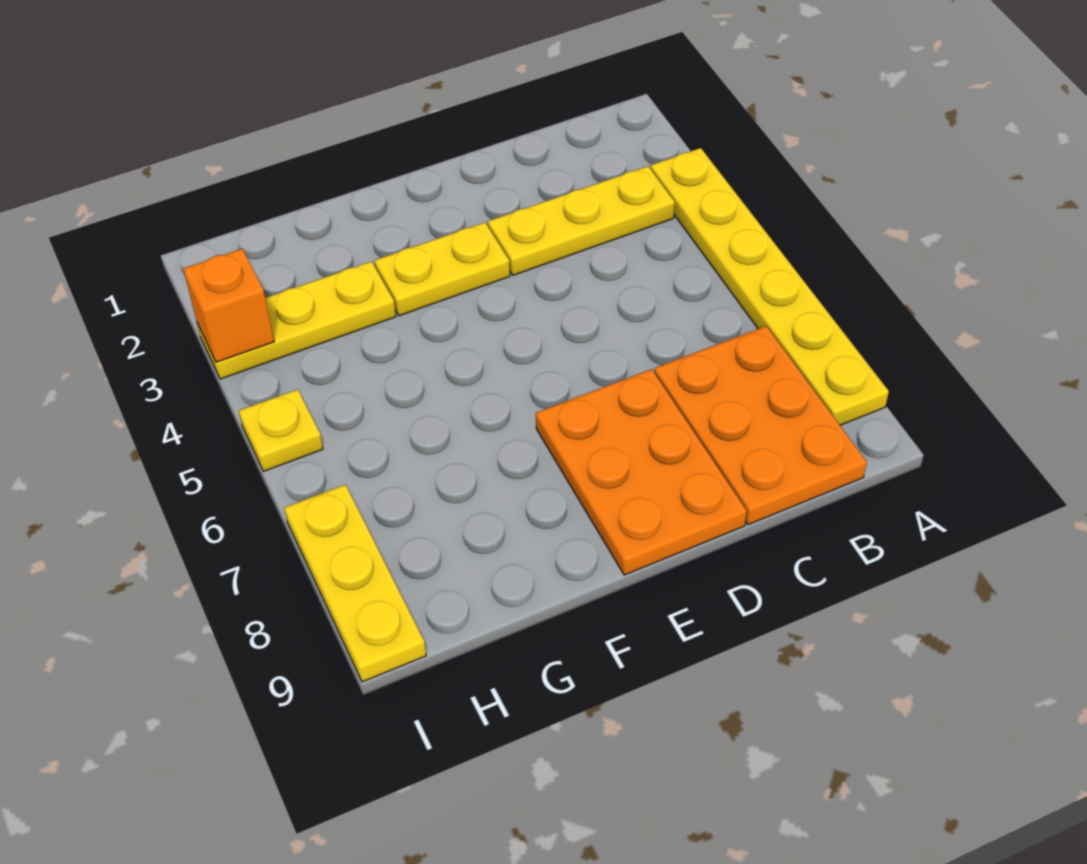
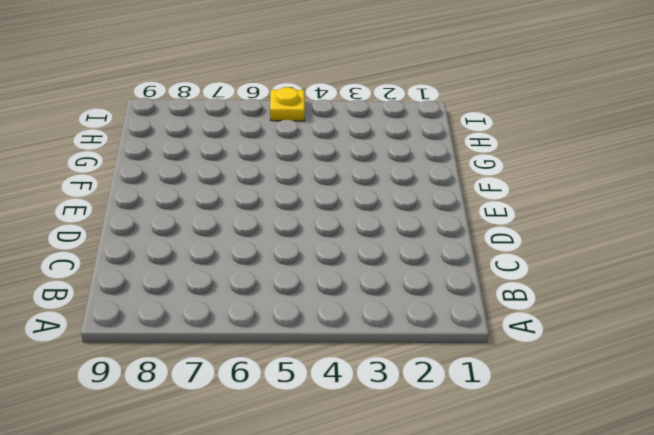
none -> yellow plate A3:A8 level 1
none -> yellow plate B3:D3 level 1

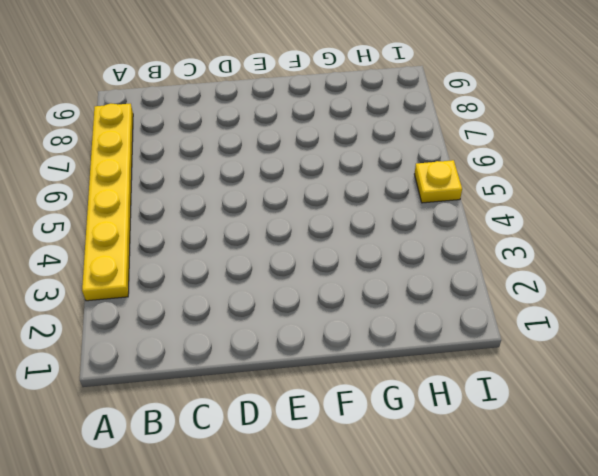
none -> yellow plate B3:D3 level 1
none -> orange plate B7:C9 level 1

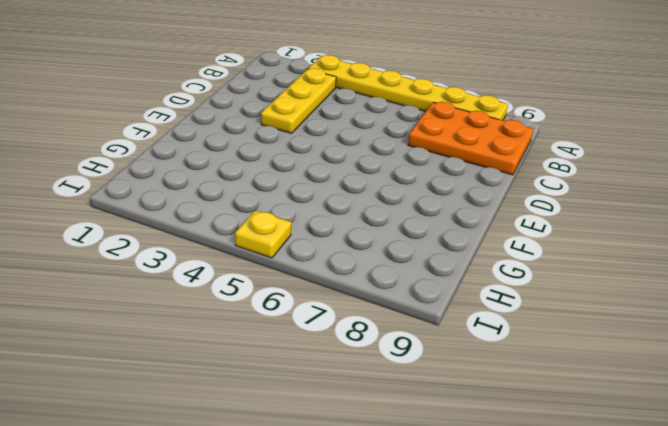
none -> orange plate D7:E9 level 1
none -> yellow plate E3:F3 level 1

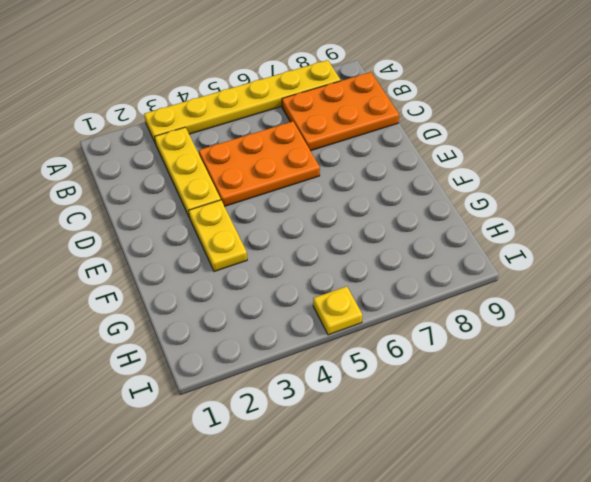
orange plate C4:D6 level 1 -> orange plate D7:E9 level 1
none -> yellow plate G3:I3 level 1
none -> yellow plate I7:I9 level 1

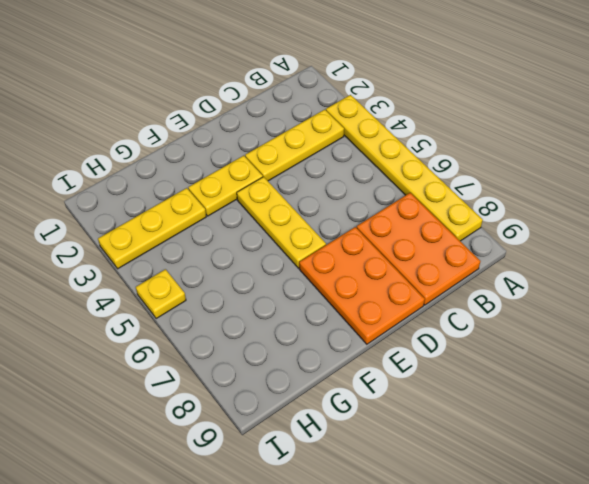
yellow plate E4:E6 level 1 -> yellow plate I7:I9 level 1
none -> orange brick I3 level 2

